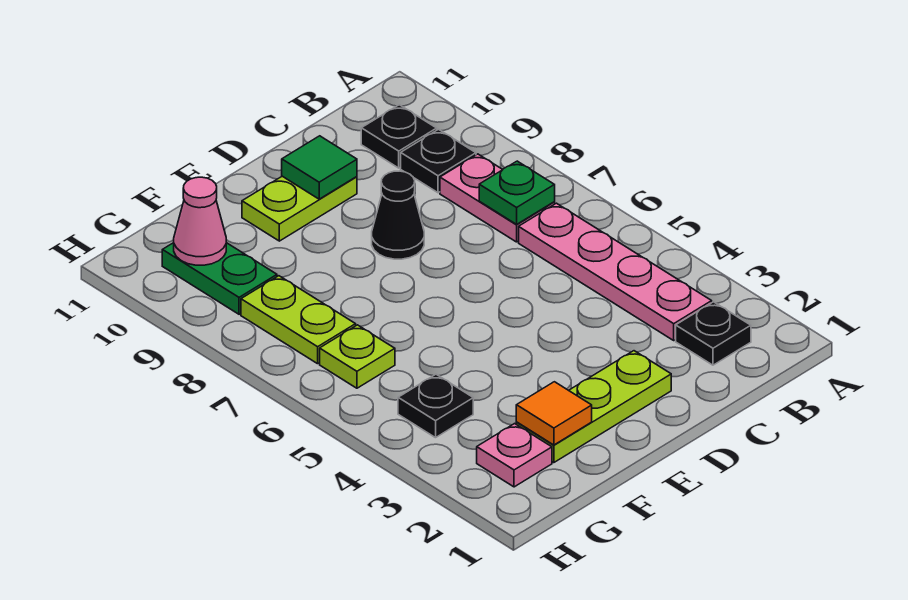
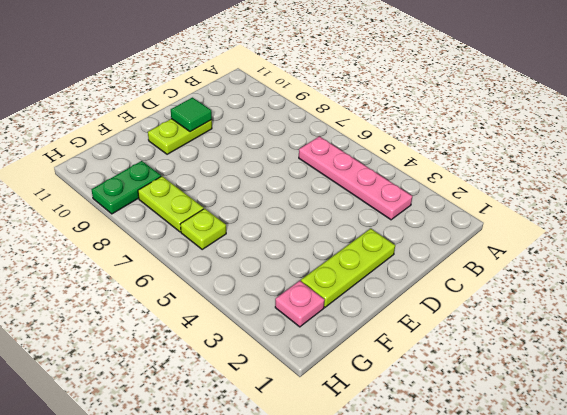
green plate G9:H9 level 1 -> green plate G9:G10 level 1
none -> black plate B2 level 1
none -> pink plate B7:B8 level 1
none -> black plate B9 level 1

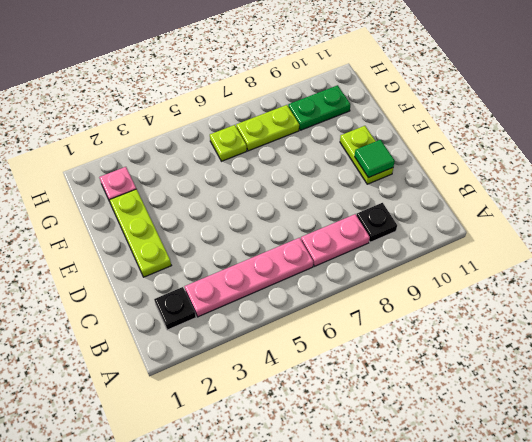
none -> black plate B10 level 1
none -> black cone D8 level 1
none -> black plate G4 level 1

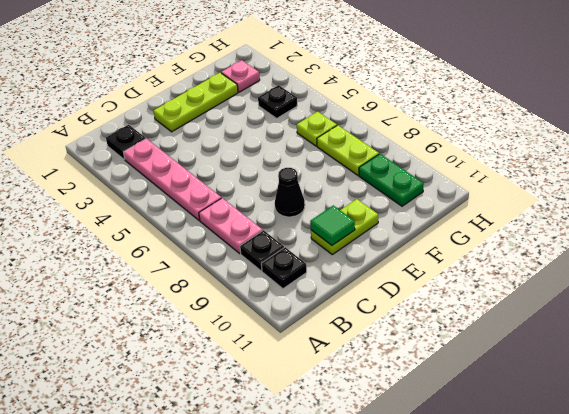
none -> green plate B7 level 2
none -> orange tile F2 level 2
none -> pink cone G10 level 2

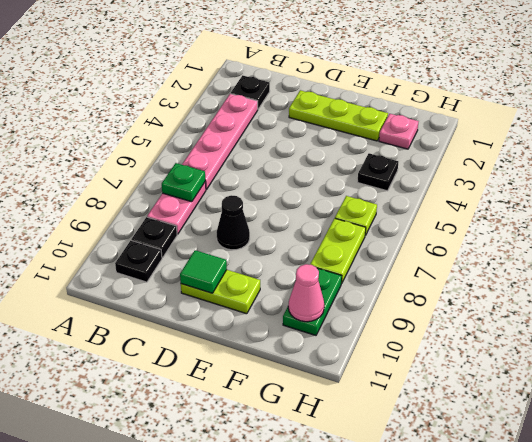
none -> orange tile F2 level 2

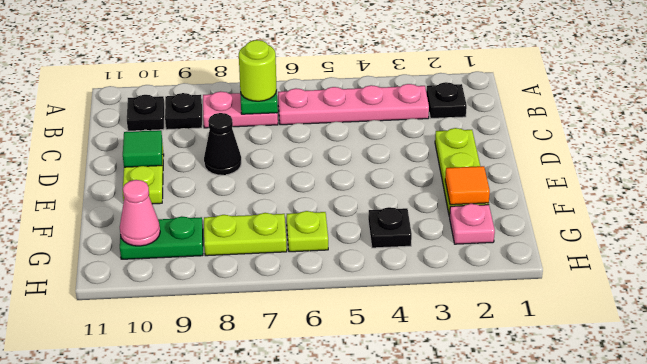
lime round brick B7 level 3 -> none

